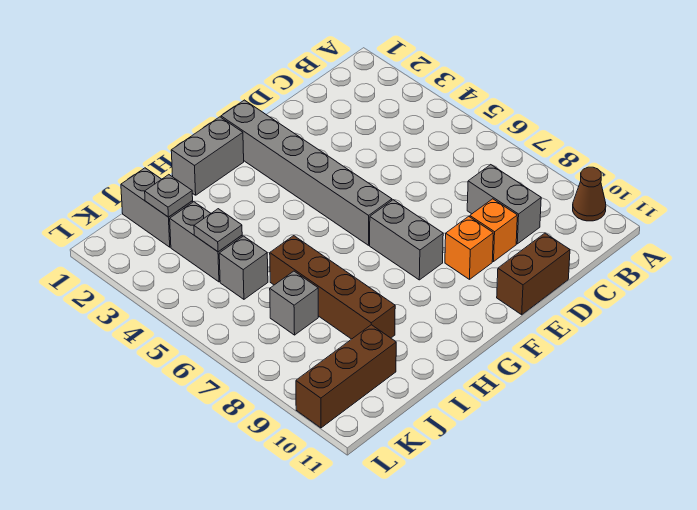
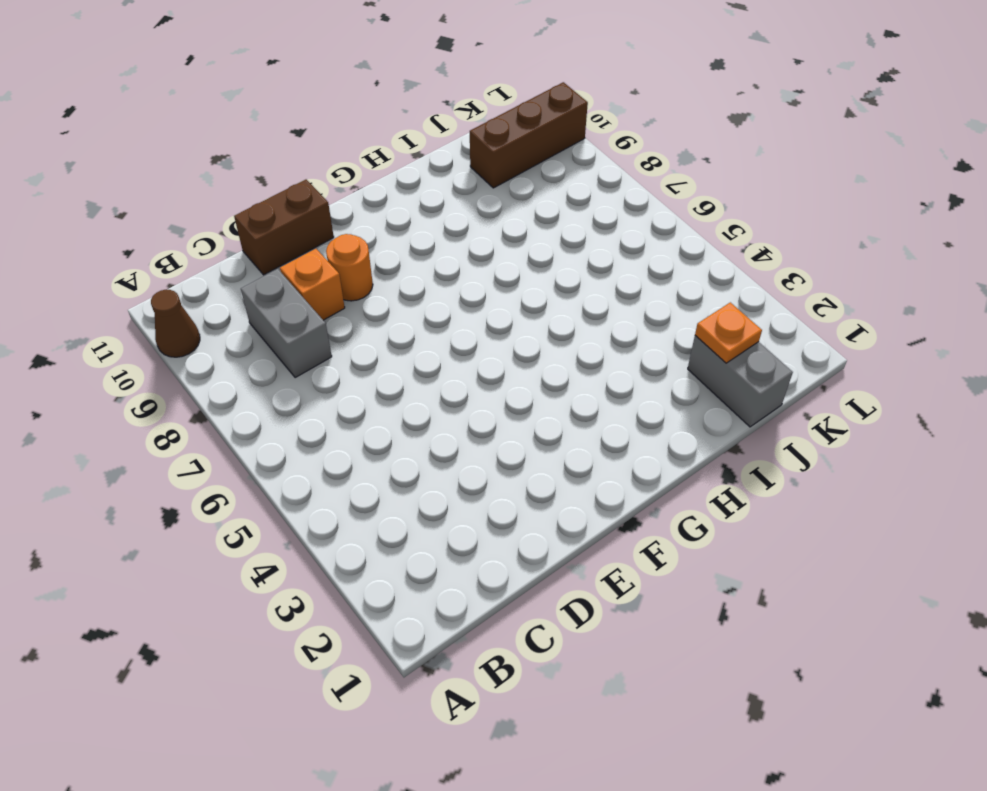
orange round brick E9 level 1 -> orange brick E9 level 1
orange plate J2 level 2 -> grey plate J2 level 2
none -> grey brick F1:F6 level 1
none -> grey brick F7:F8 level 1
none -> grey brick G1:H1 level 1

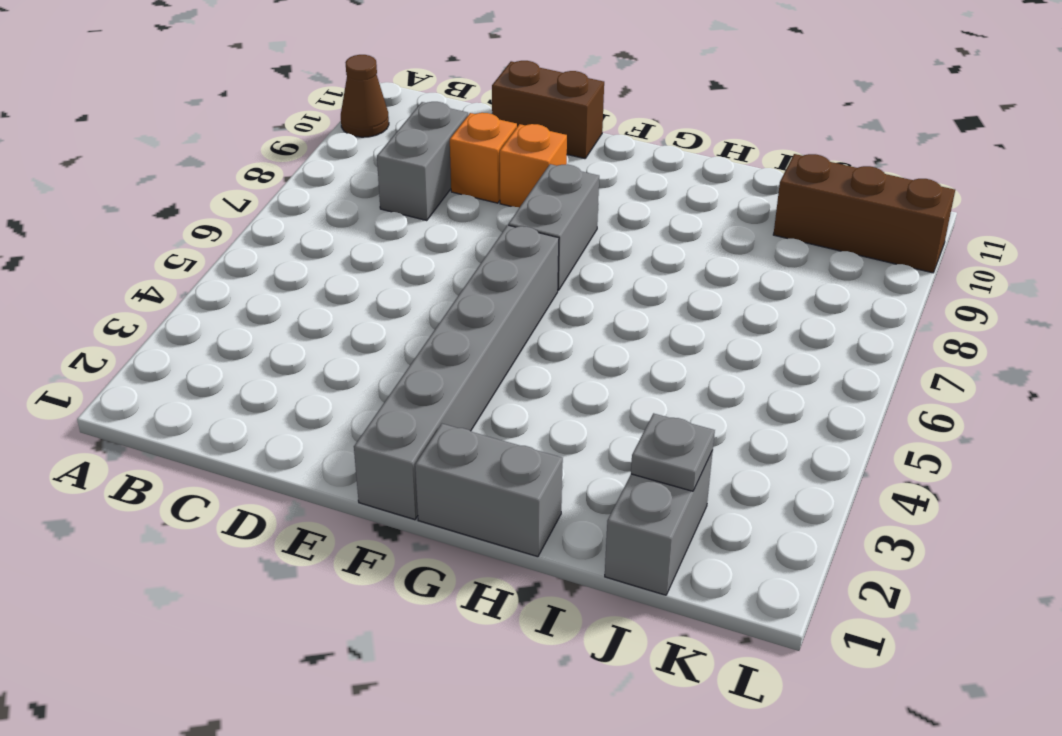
none -> brown brick I6:I9 level 1
none -> grey brick J3:J4 level 1
none -> grey brick J5 level 1

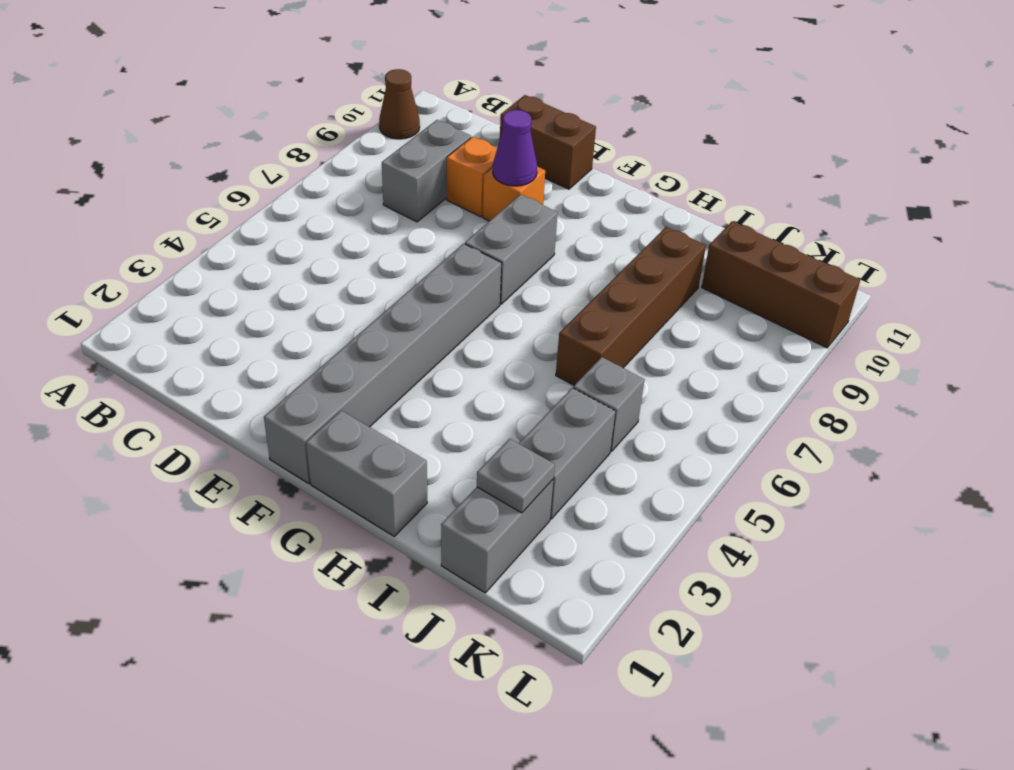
purple cone E9 level 2 -> none
none -> grey brick J7 level 1
none -> grey plate J4 level 2

